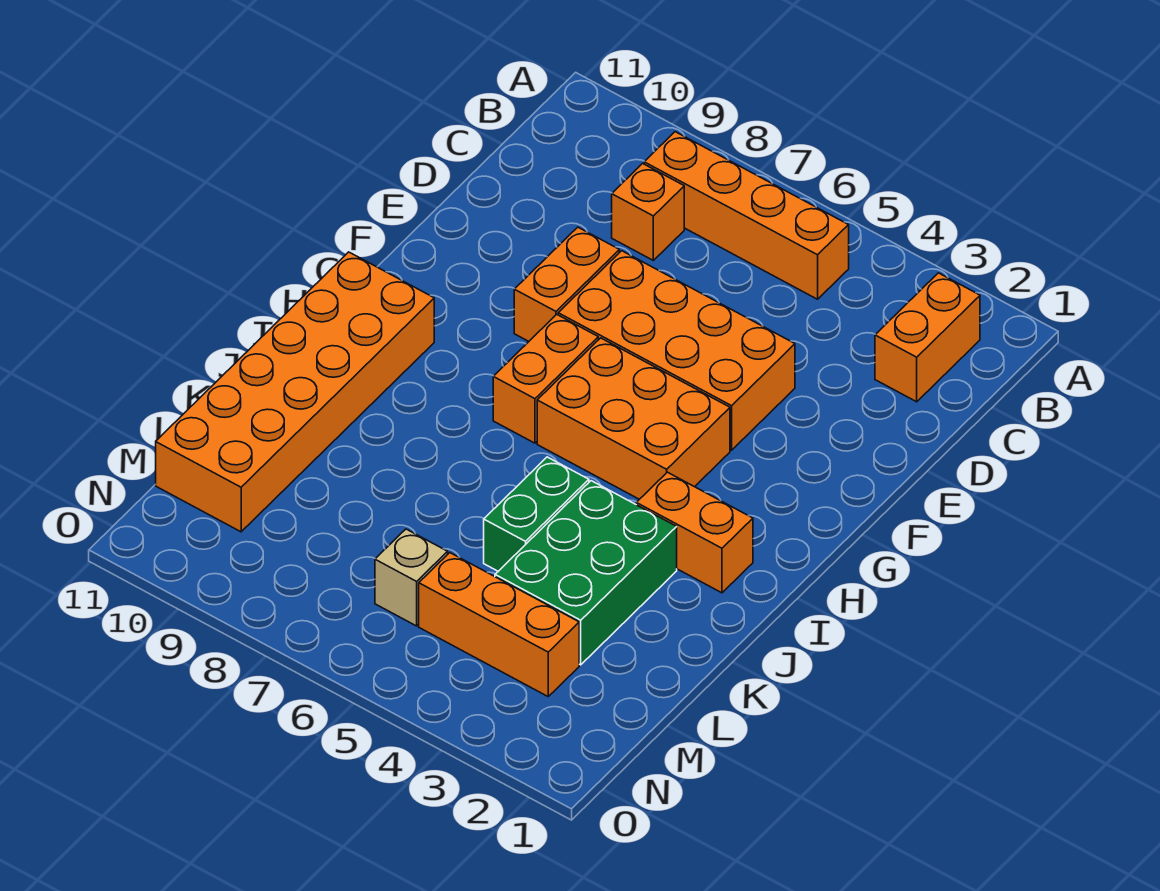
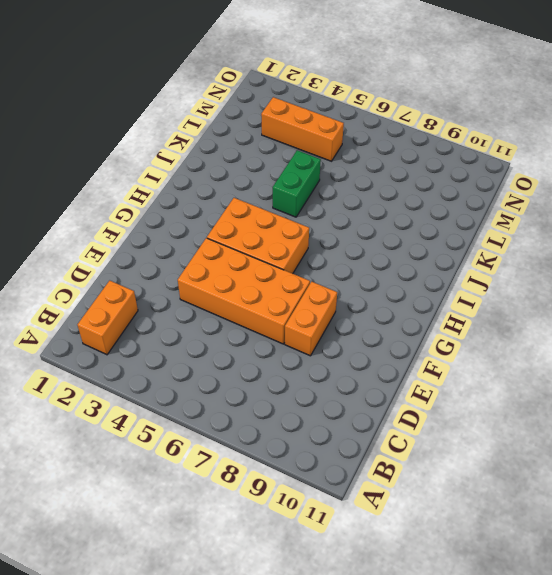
none -> orange brick B5:B8 level 1
none -> orange brick C8 level 1
none -> orange brick G7:H7 level 1

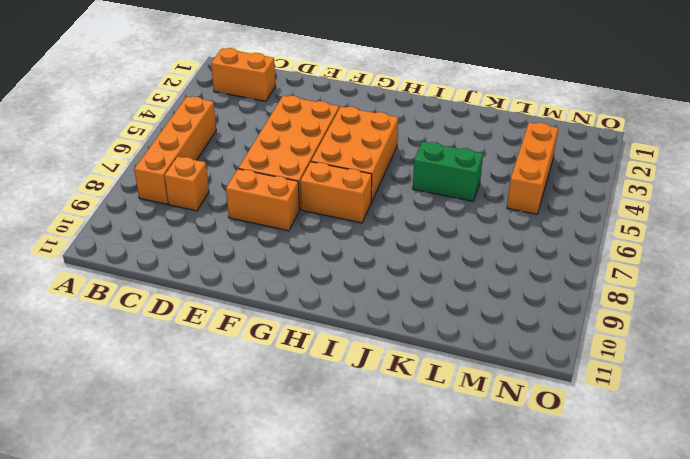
none -> orange brick H10:M11 level 1
none -> orange brick I2:I3 level 1
none -> green brick J3:L4 level 1

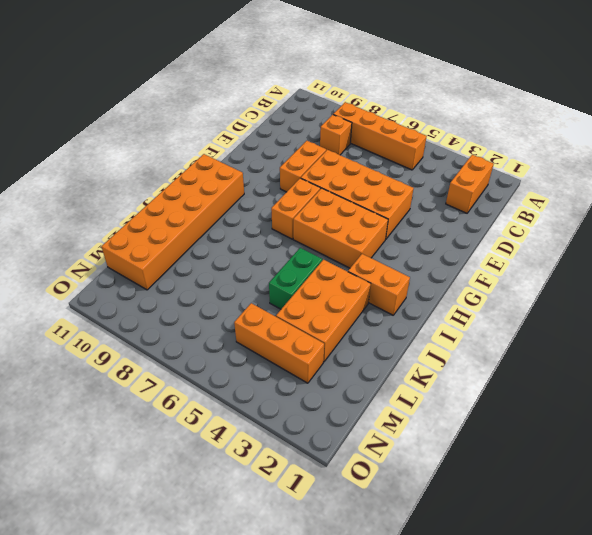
orange brick J3:L4 level 1 -> green brick J3:L4 level 1
none -> tan brick M6 level 1

